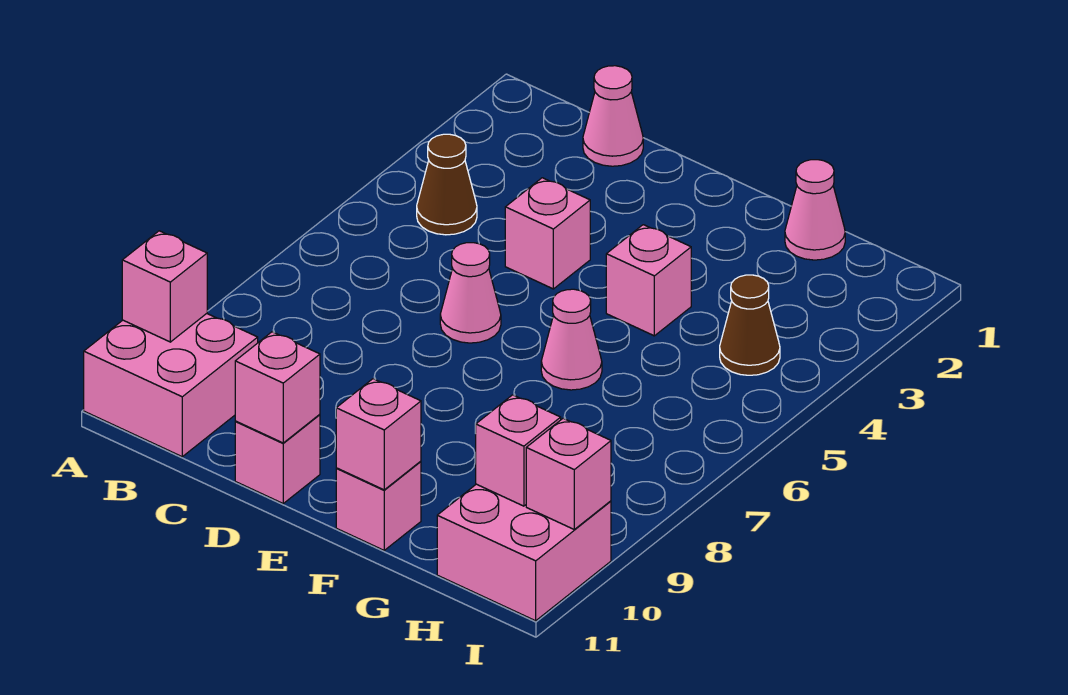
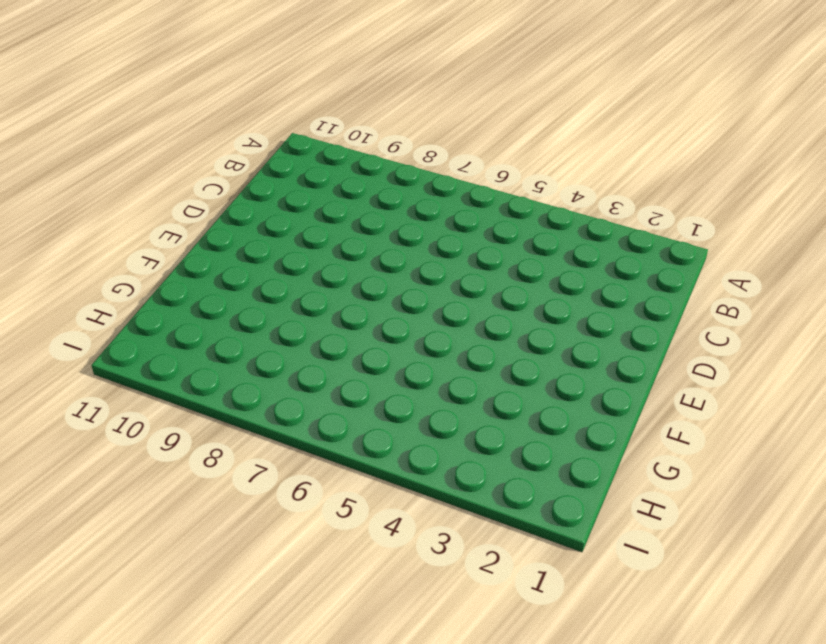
none -> pink brick A10:B11 level 1
none -> brown cone B4 level 1
none -> pink cone C1 level 1

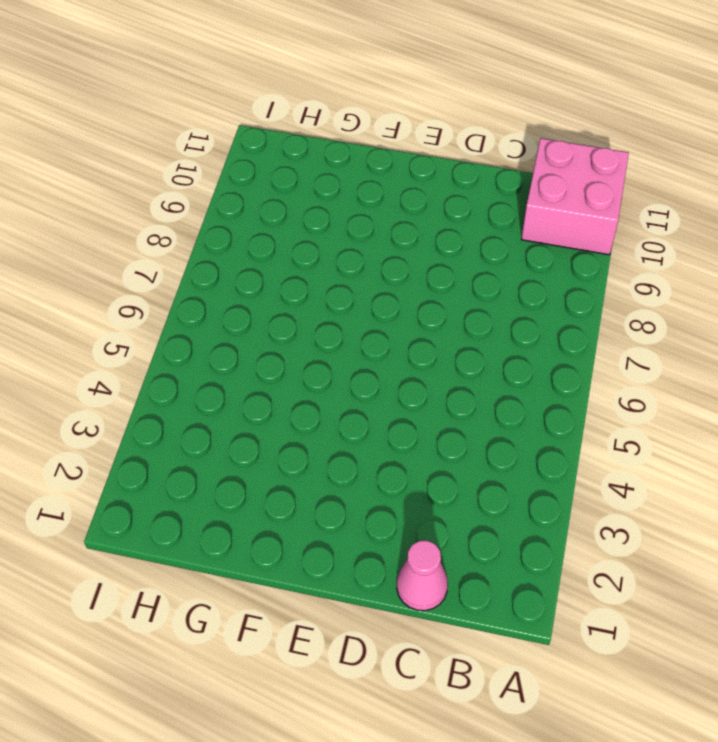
none -> brown cone B4 level 1
none -> pink brick D4 level 1
none -> pink cone D6 level 1

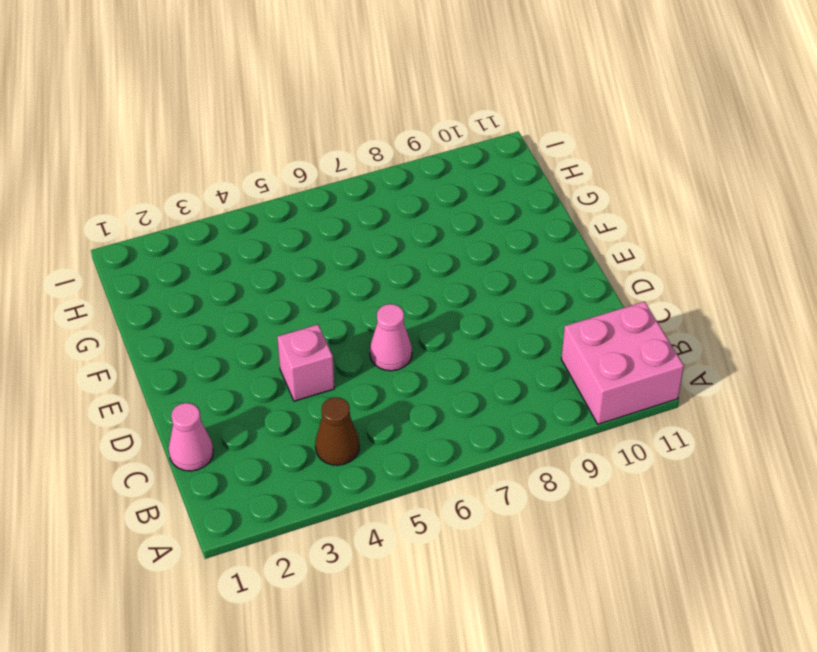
none -> pink brick D11 level 1
none -> pink brick F4 level 1
none -> pink cone F6 level 1

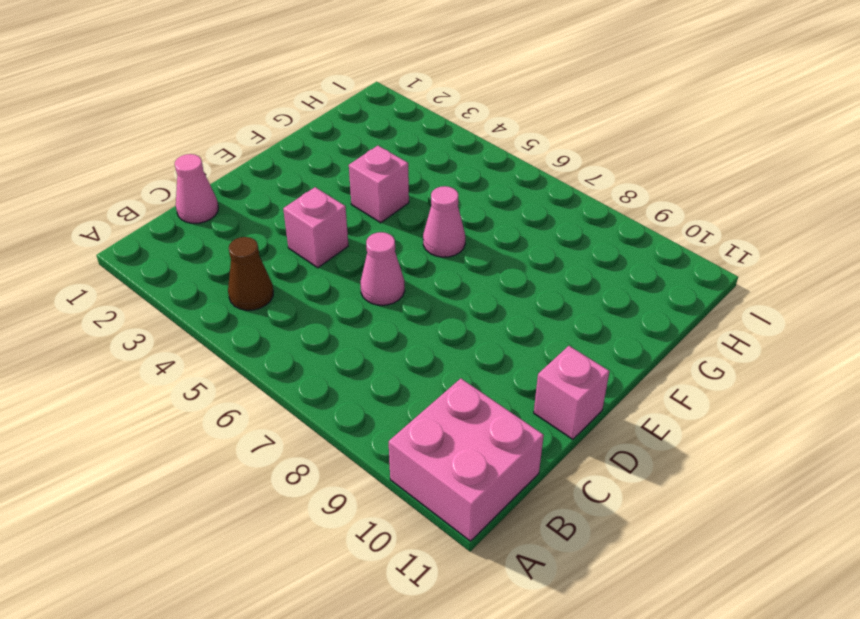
none -> pink brick F11 level 1
none -> pink cone G1 level 1
none -> brown cone H4 level 1

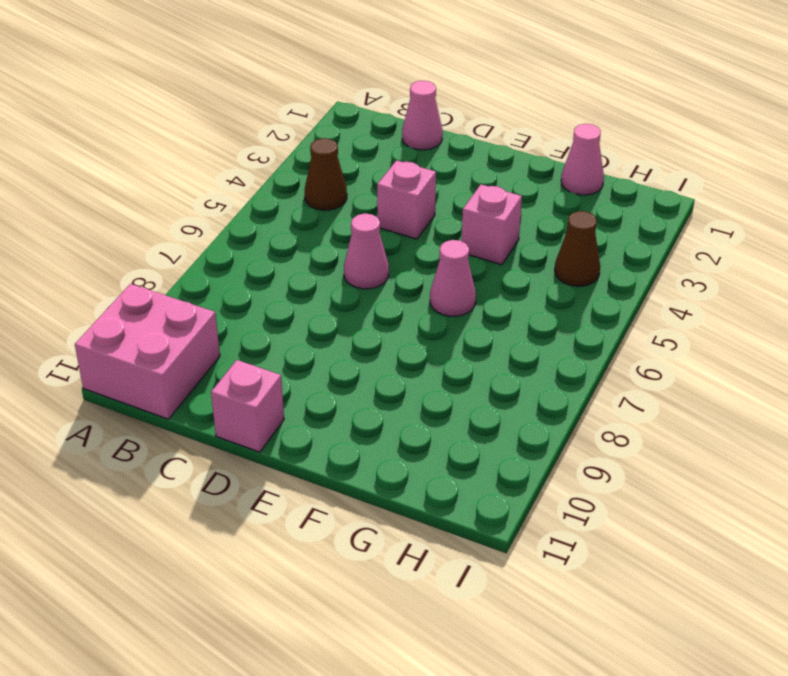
none -> pink brick F11 level 1
none -> pink brick H10:I11 level 1
none -> pink brick A10 level 2

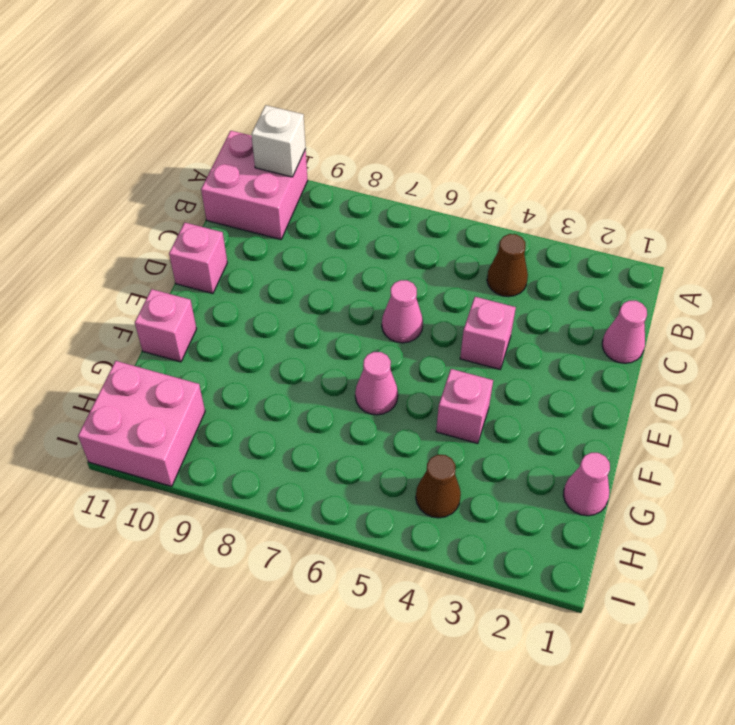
white brick A10 level 2 -> pink brick A10 level 2
none -> pink brick D11 level 2
none -> pink brick F11 level 2
none -> pink brick H10 level 2

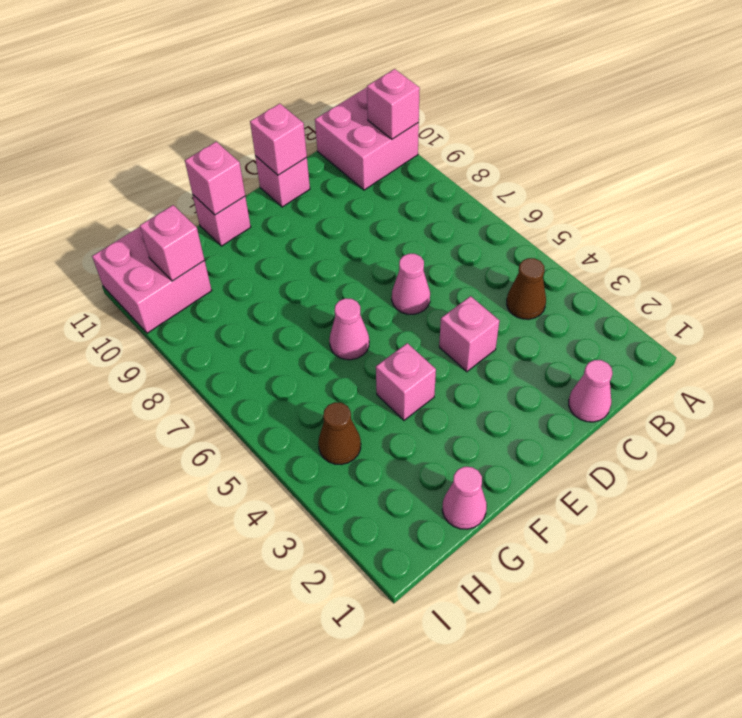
none -> pink brick I10 level 2

